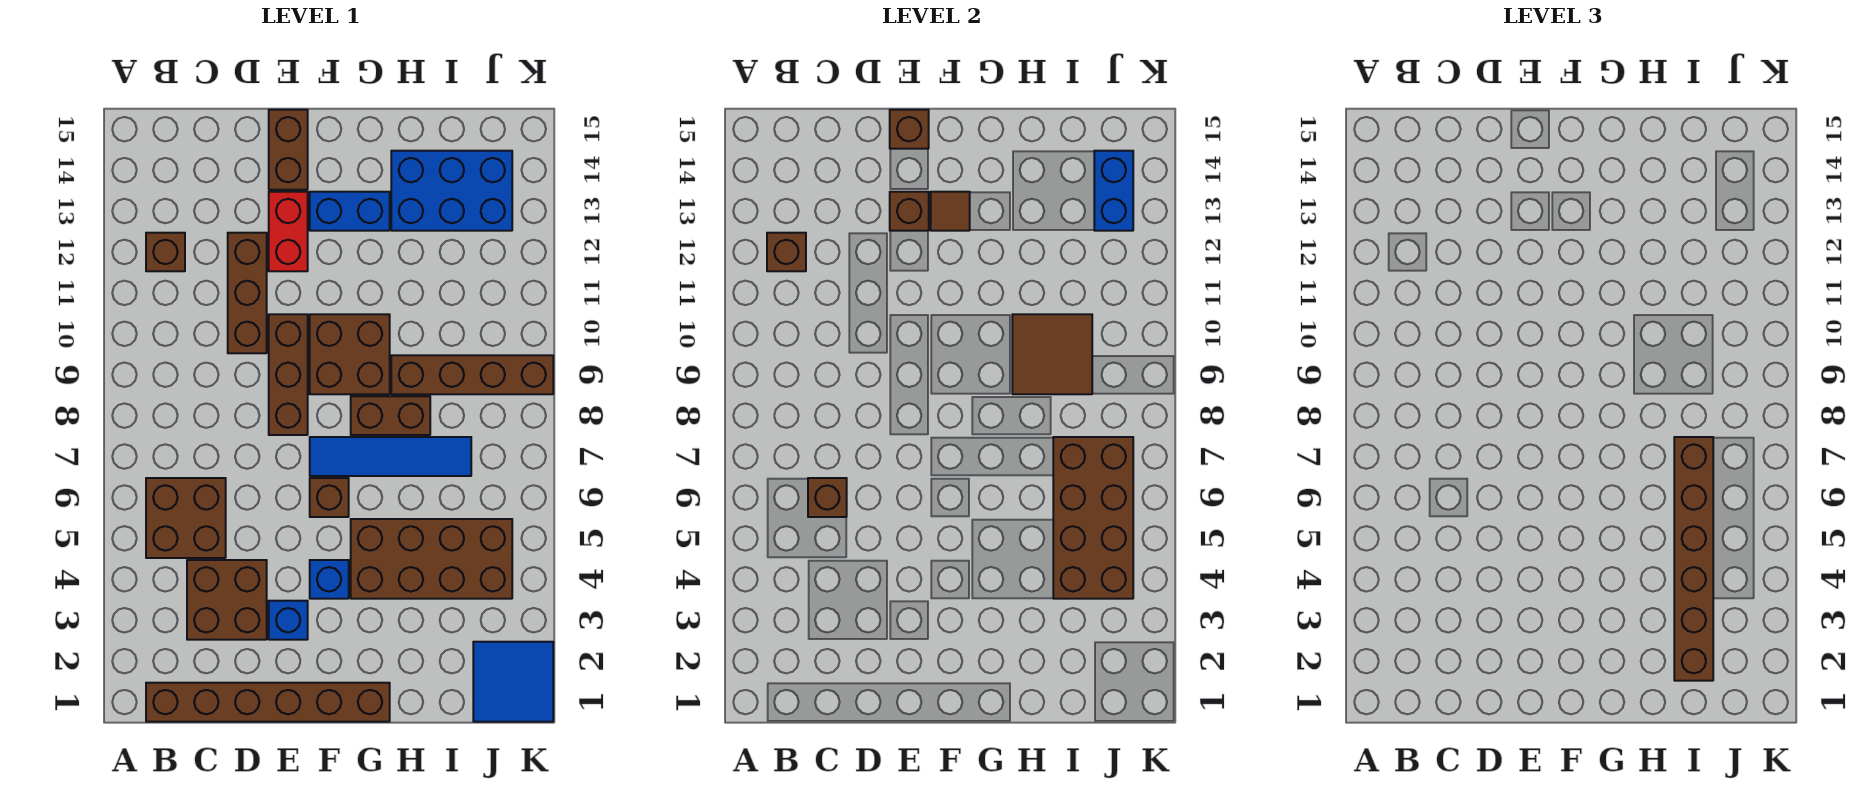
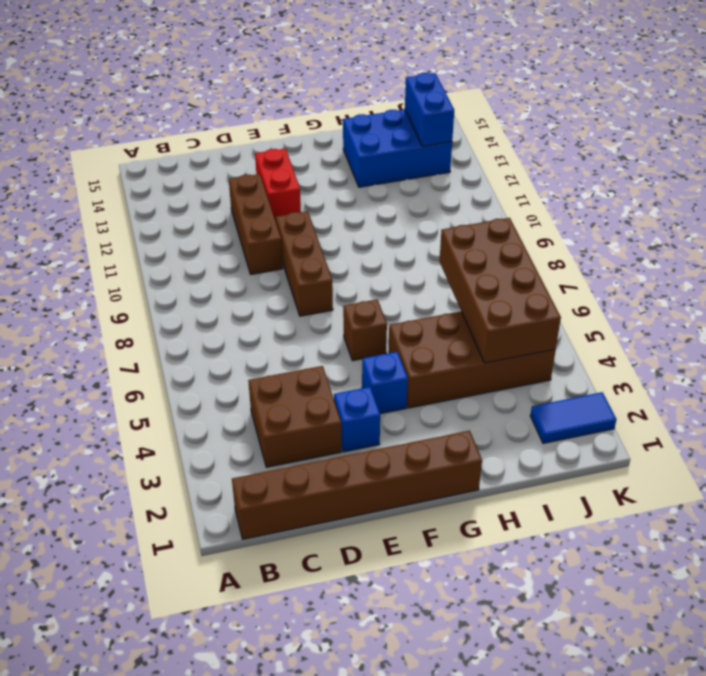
blue tile J2:K2 level 1 -> blue tile J1:K2 level 1
none -> brown brick B5:C6 level 1
none -> brown brick B12 level 1
none -> brown brick E14:E15 level 1

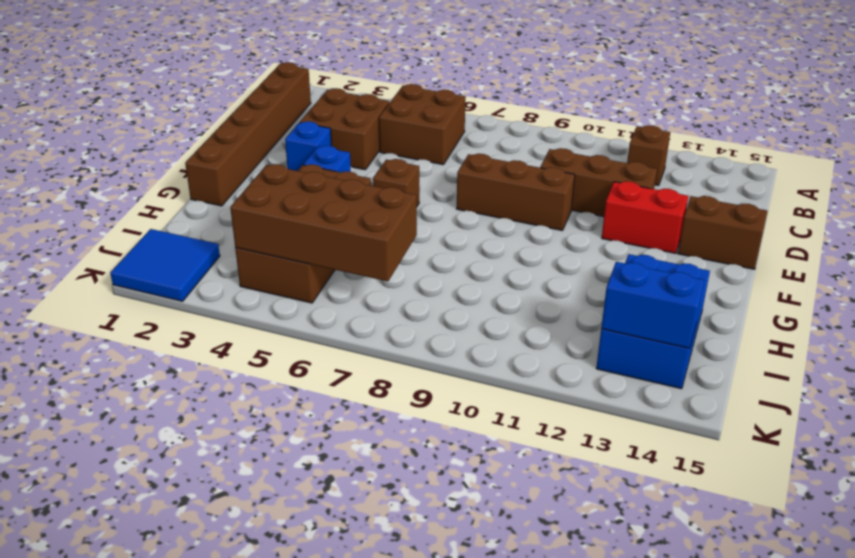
none -> blue tile F7:I7 level 1
none -> brown brick F9:G10 level 1
none -> blue brick F13:G13 level 1

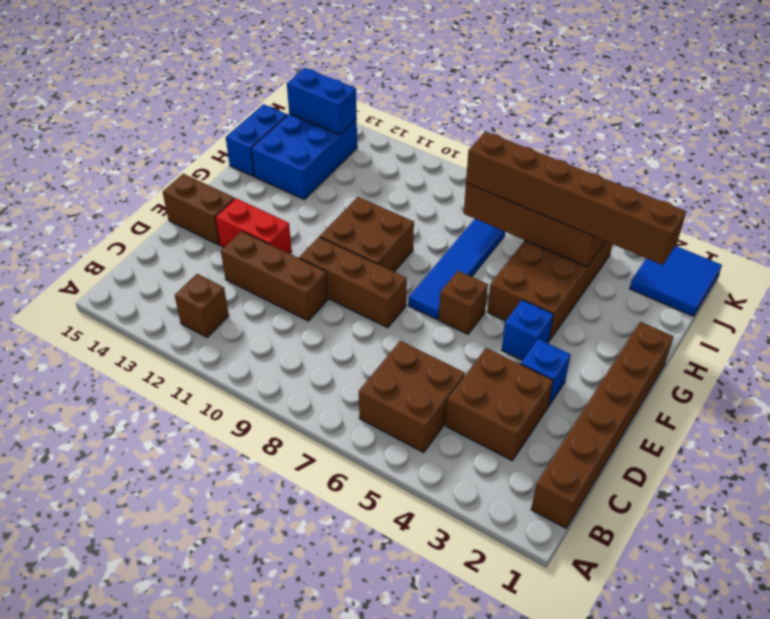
blue brick H15:I15 level 1 -> blue brick F13:G13 level 1
none -> brown brick G8:H8 level 1
none -> brown brick H9:K9 level 1
none -> brown brick B12 level 2

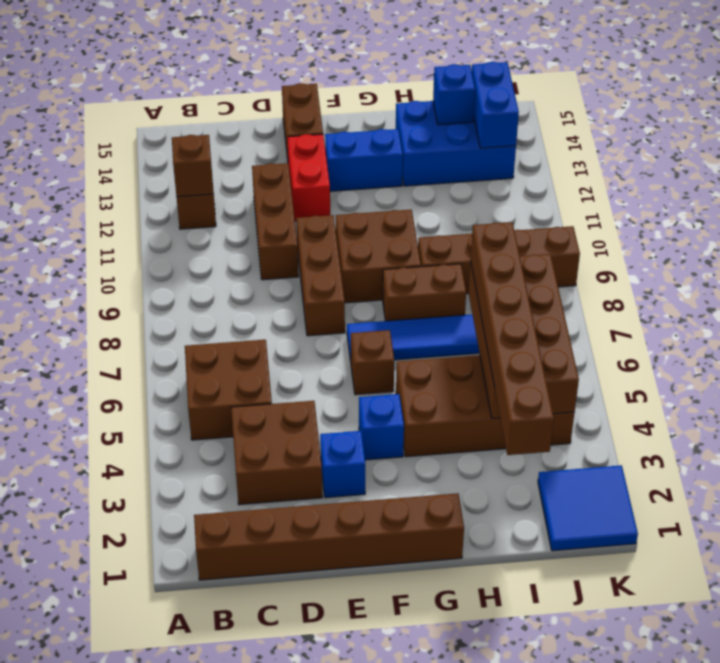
blue brick I14 level 2 -> none
none -> brown brick C6 level 2
none -> brown brick E13 level 2
none -> brown brick E15 level 2

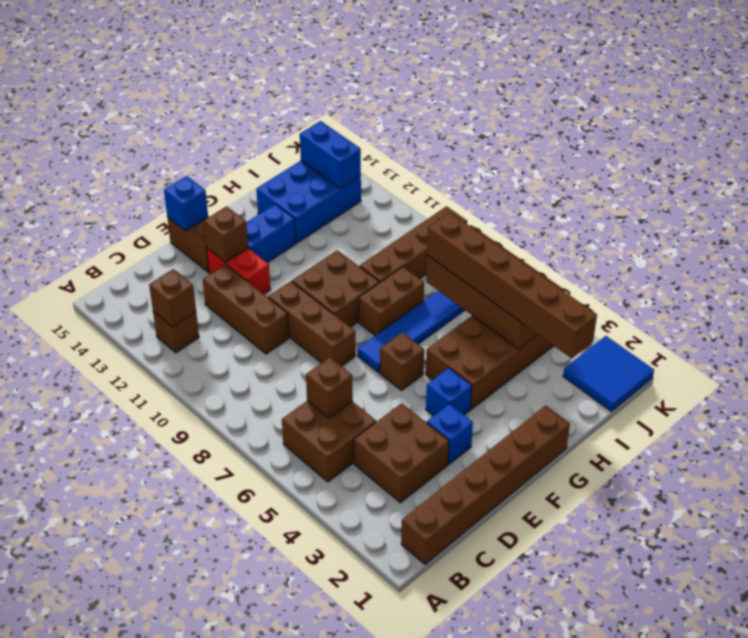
blue brick E15 level 2 -> brown brick E15 level 2
none -> brown tile F13 level 2
none -> brown tile H9:I10 level 2

